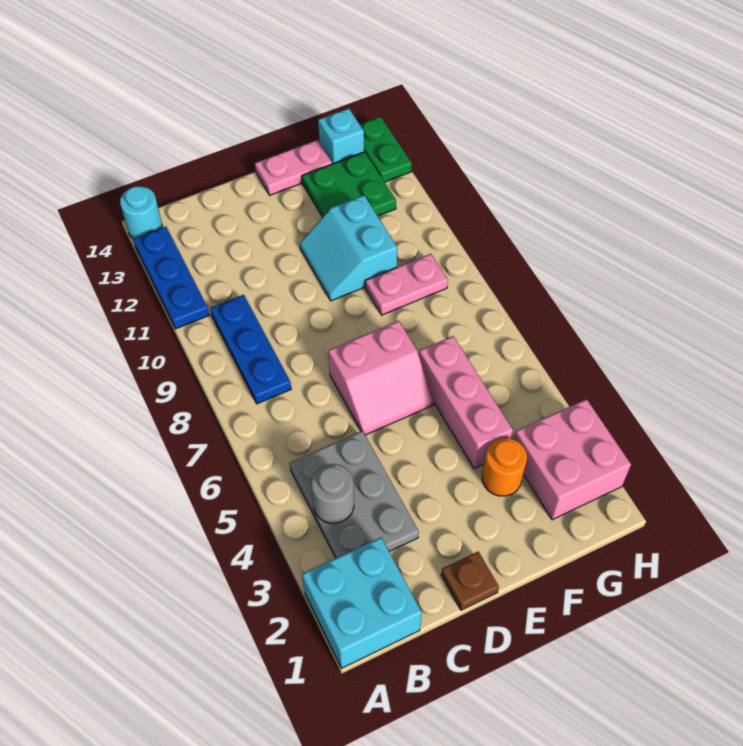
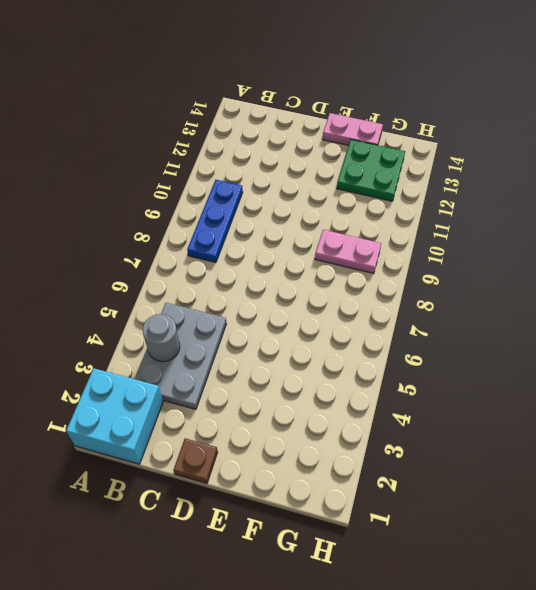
none -> blue plate A11:A13 level 1
none -> cyan round brick A14 level 1
none -> pink slope D6:E7 level 1 top 7

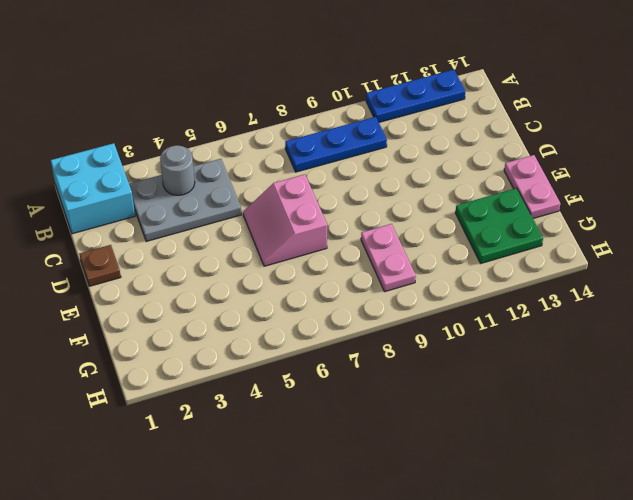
none -> cyan round brick A14 level 1
none -> cyan slope E10:F11 level 1 top F
none -> orange round brick F3 level 1

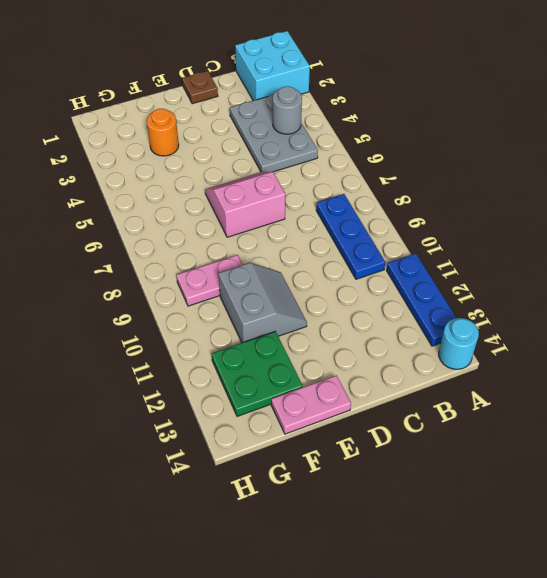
grey slope E10:F11 level 1 top F -> cyan slope E10:F11 level 1 top F
none -> pink brick F4:F6 level 1
none -> pink brick G2:H3 level 1
none -> cyan brick G14 level 1

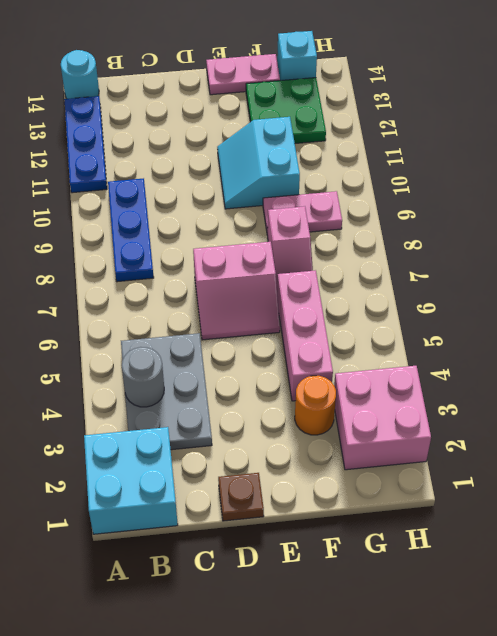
pink slope F7:F8 level 1 top 8 -> none
none -> green plate H13:H14 level 1

